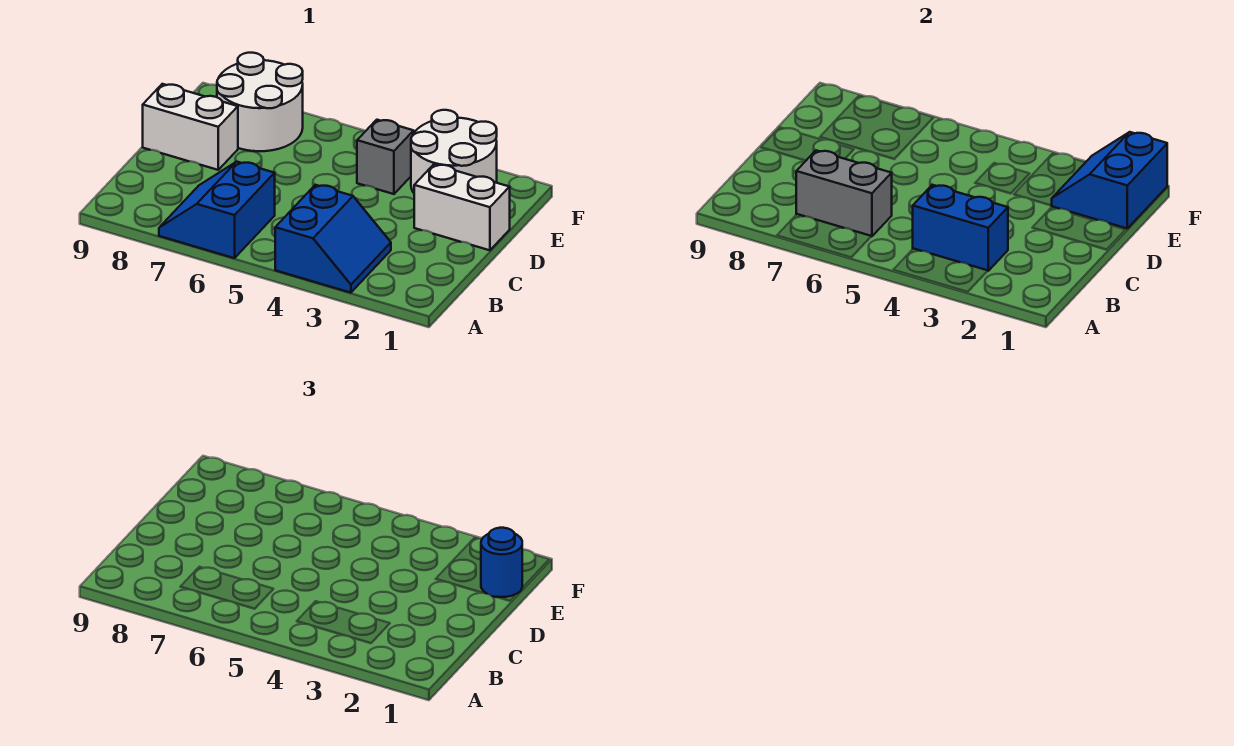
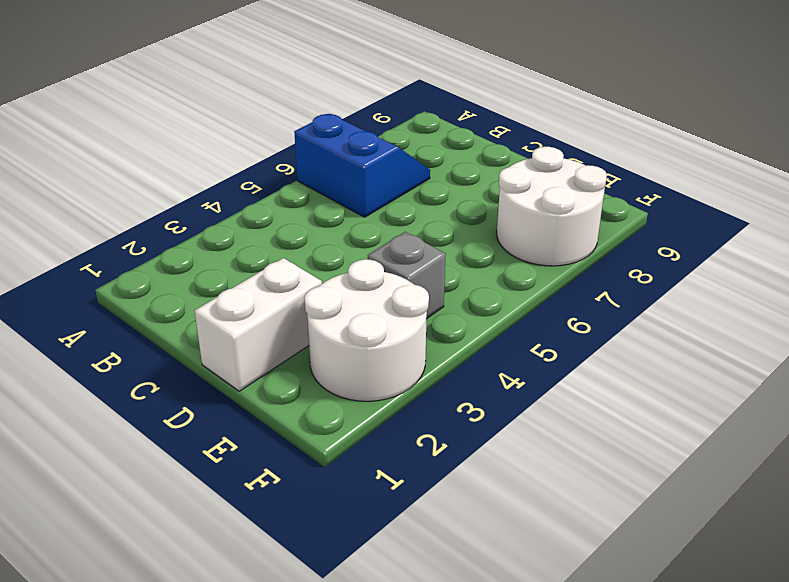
none -> blue slope A3:B4 level 1 top 4
none -> white brick D8:D9 level 1

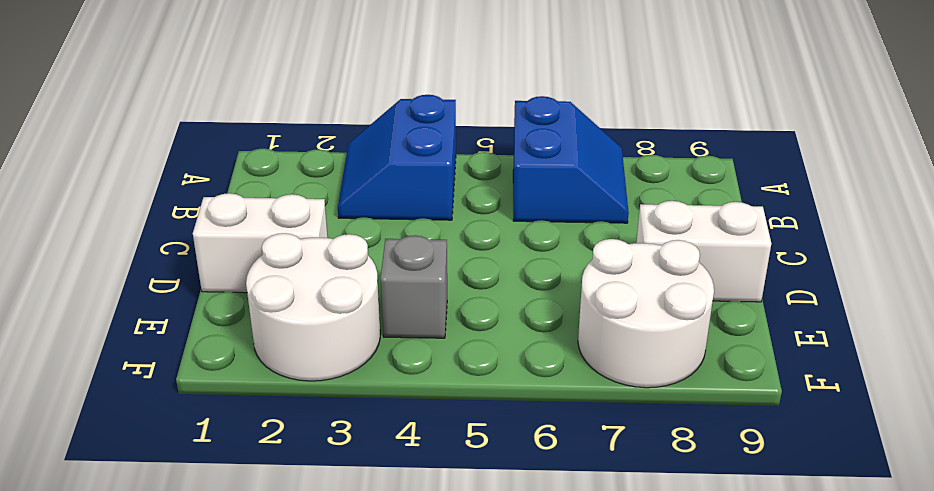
none -> blue brick B3:B4 level 2
none -> grey brick B6:B7 level 2

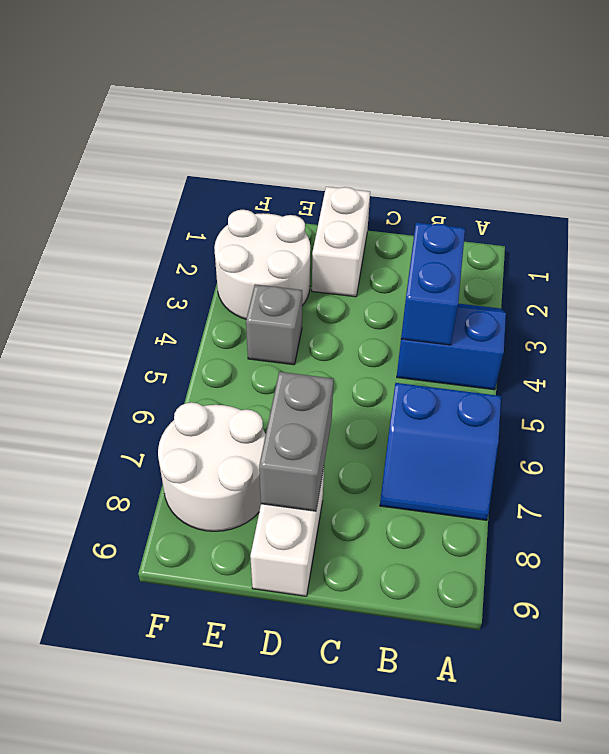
grey brick D7:D8 level 2 -> grey brick B6:B7 level 2
none -> blue slope E1:F2 level 2 top 1
none -> blue round brick E1 level 3

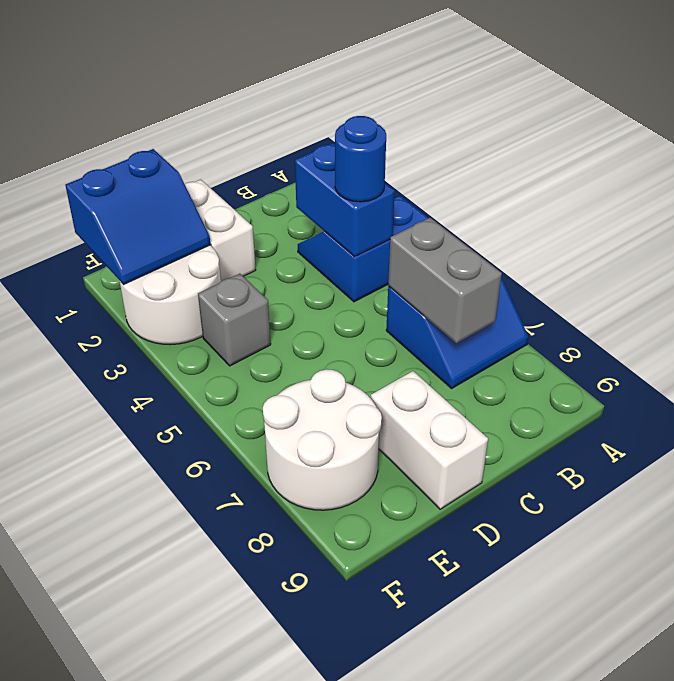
blue round brick B4 level 3 -> blue round brick E1 level 3

